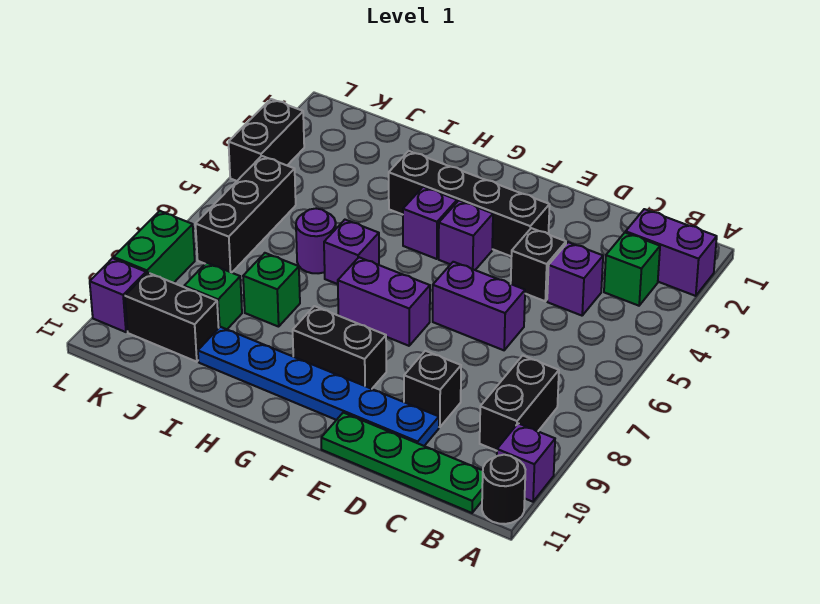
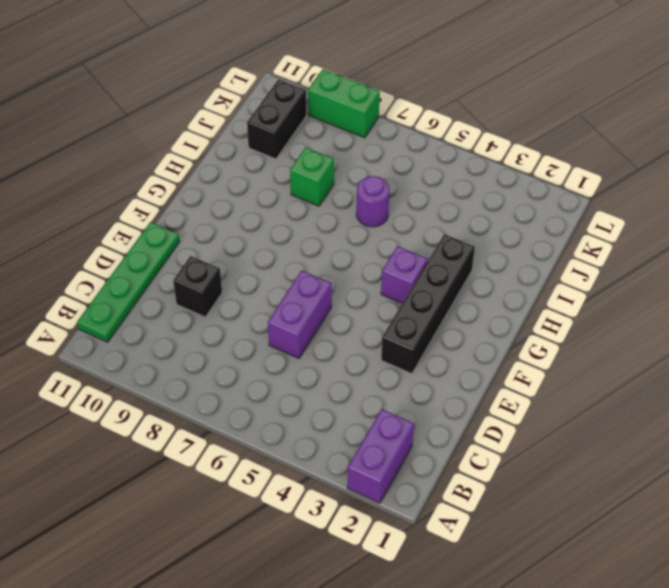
none -> purple brick A10 level 1
none -> black round brick A11 level 1
none -> green brick B3 level 1

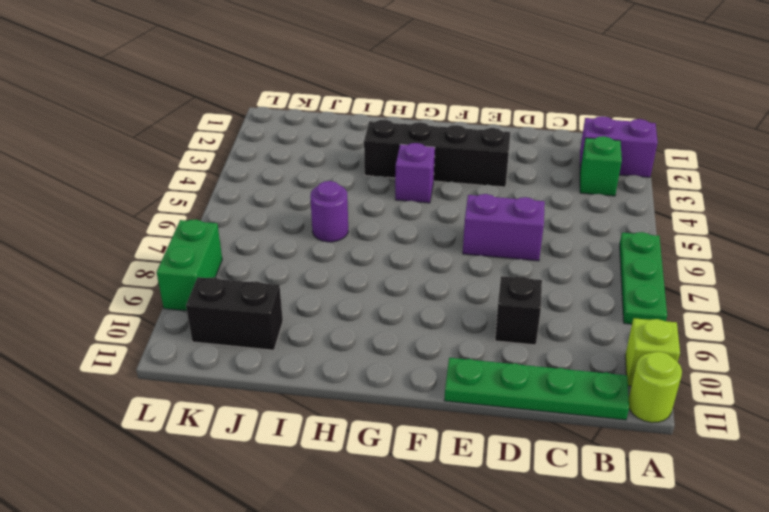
green plate A6:A8 level 1 -> none
lime brick A10 level 1 -> purple brick A10 level 1
lime round brick A11 level 1 -> black round brick A11 level 1
none -> black brick B8:B9 level 1
none -> purple brick C4 level 1
none -> black brick D4 level 1

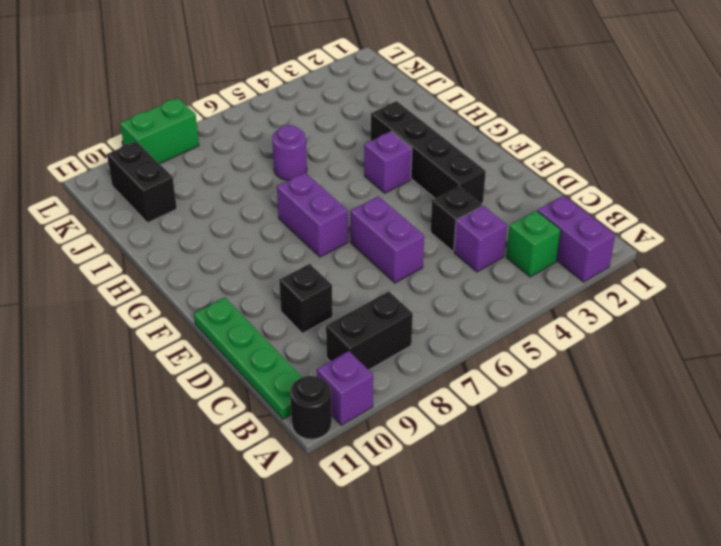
none -> blue plate D10:I10 level 1
none -> purple brick F4 level 1
none -> black brick F9:G9 level 1

